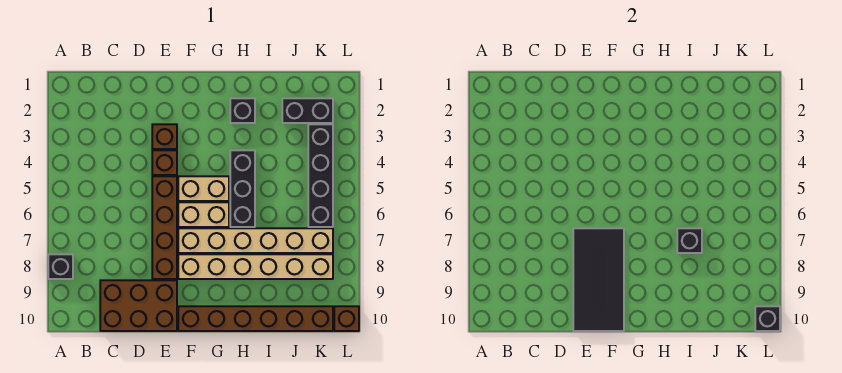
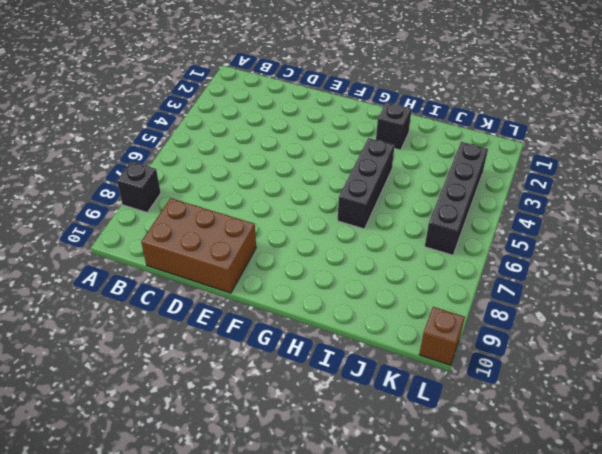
none -> brown brick E3 level 1
none -> brown brick E4 level 1
none -> brown brick E5:E8 level 1

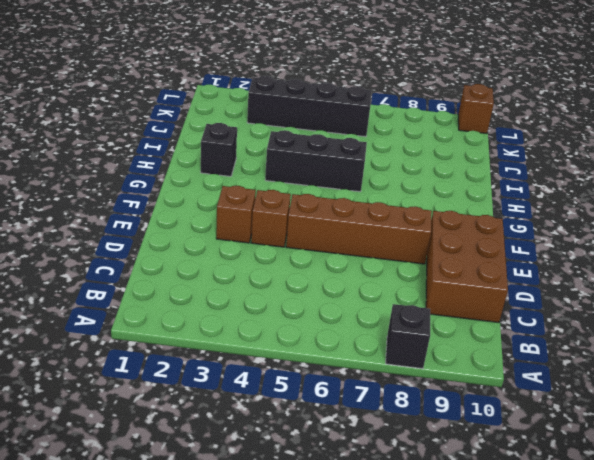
none -> tan brick F5:G5 level 1
none -> tan brick F6:G6 level 1
none -> tan brick F7:K7 level 1

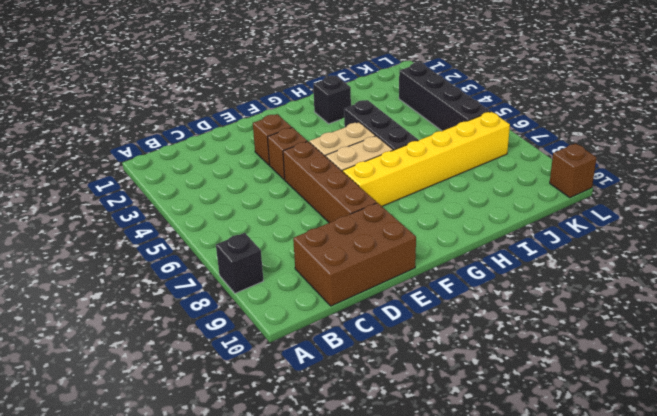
yellow brick F7:K7 level 1 -> tan brick F7:K7 level 1
none -> tan brick F8:K8 level 1
none -> brown brick F10:K10 level 1
none -> black brick J2:K2 level 1

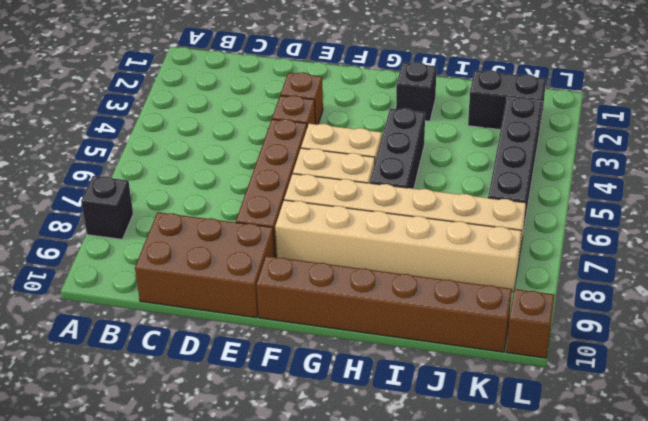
none -> black tile E7:F10 level 2
none -> black brick I7 level 2
none -> black brick L10 level 2

